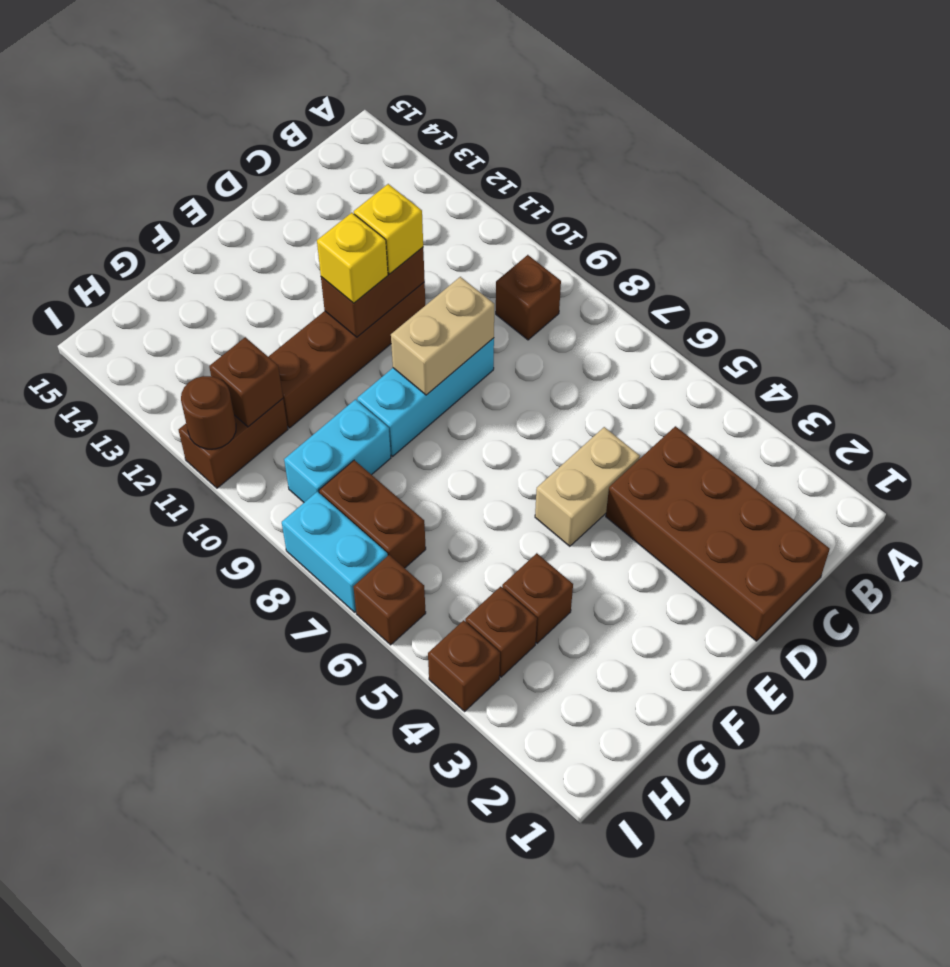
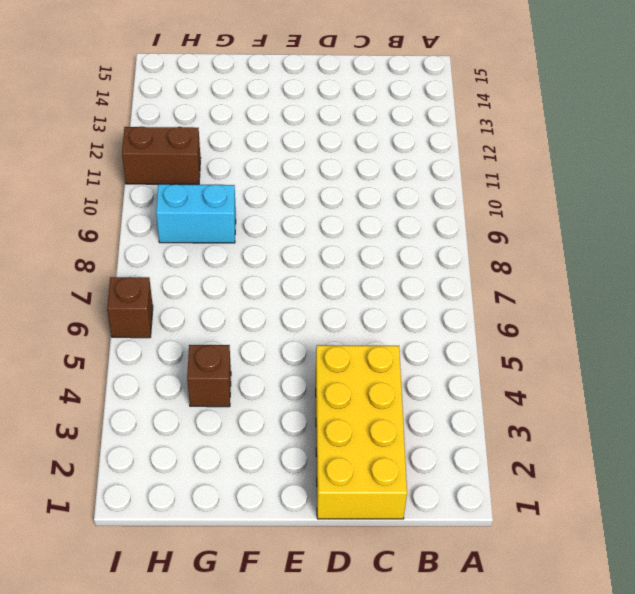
yellow brick C1:D4 level 1 -> brown brick C1:D4 level 1
none -> brown brick B9 level 1
none -> tan brick D5:E5 level 1
none -> cyan brick D9:F9 level 1

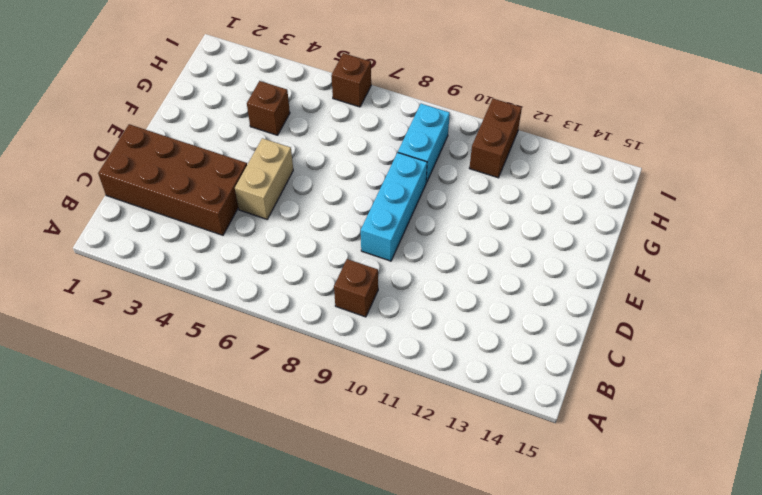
none -> brown brick D11:G11 level 1
none -> brown brick H4 level 1
none -> brown brick H7:H8 level 1

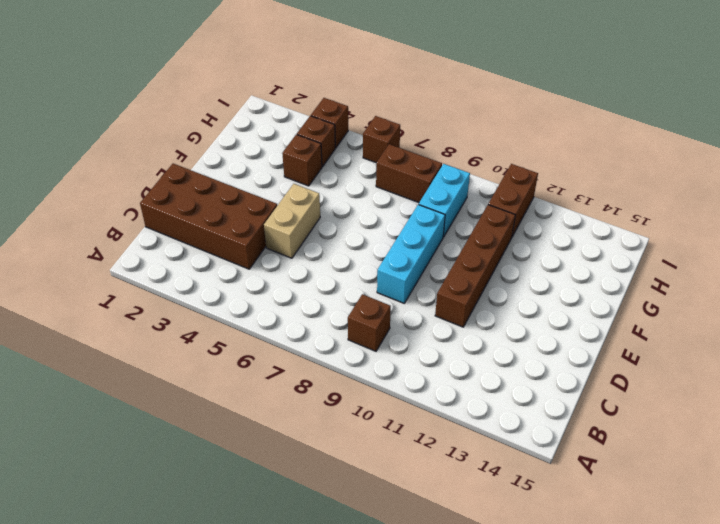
none -> cyan brick I7:I8 level 1
none -> tan brick D9:E9 level 2
none -> brown brick D11:E11 level 2

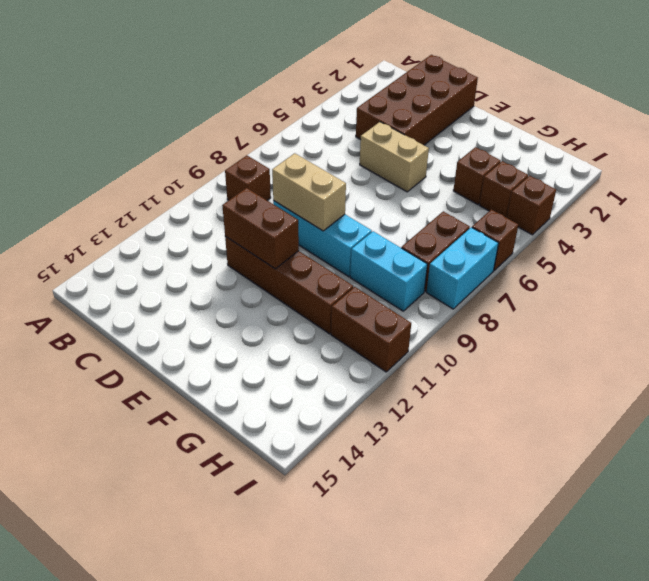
none -> brown brick H11 level 2
none -> brown round brick I11 level 2
none -> yellow brick D11 level 3

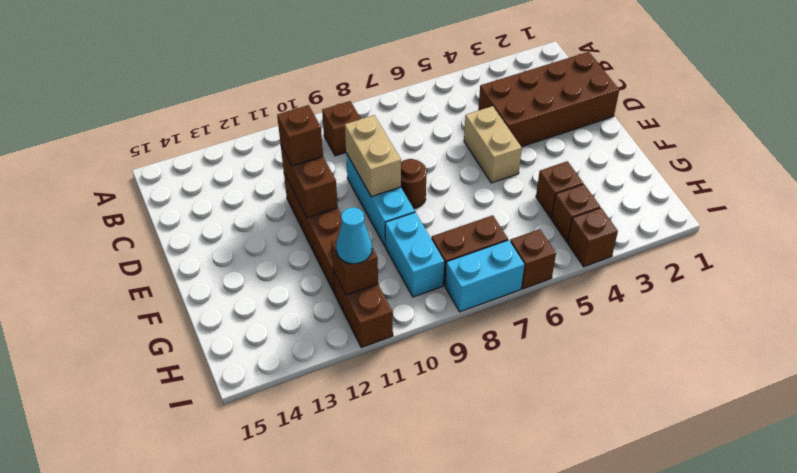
brown brick D11 level 3 -> yellow brick D11 level 3
brown round brick E8 level 1 -> brown round brick I11 level 2
cyan cone H11 level 3 -> none
none -> yellow brick E11 level 3

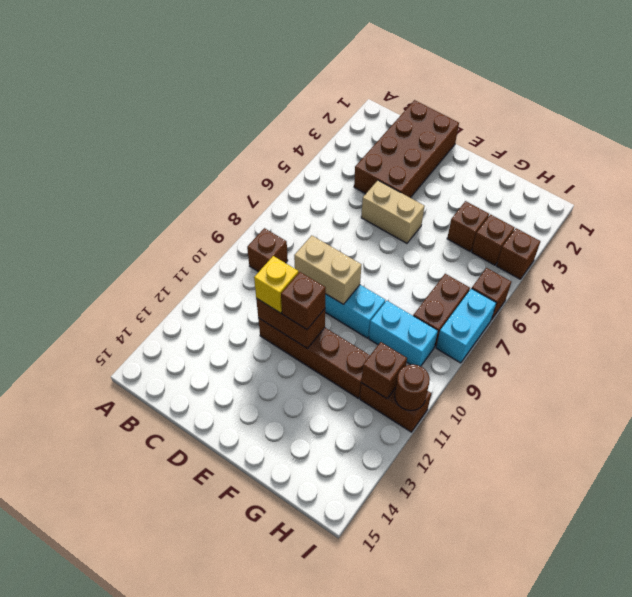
brown brick E11 level 3 -> yellow brick E11 level 3

